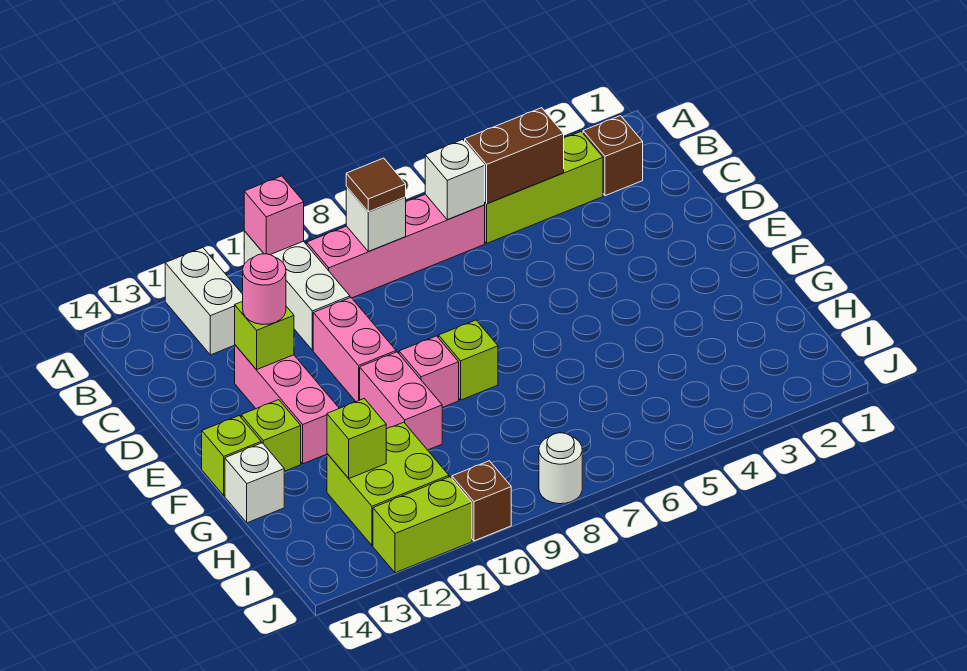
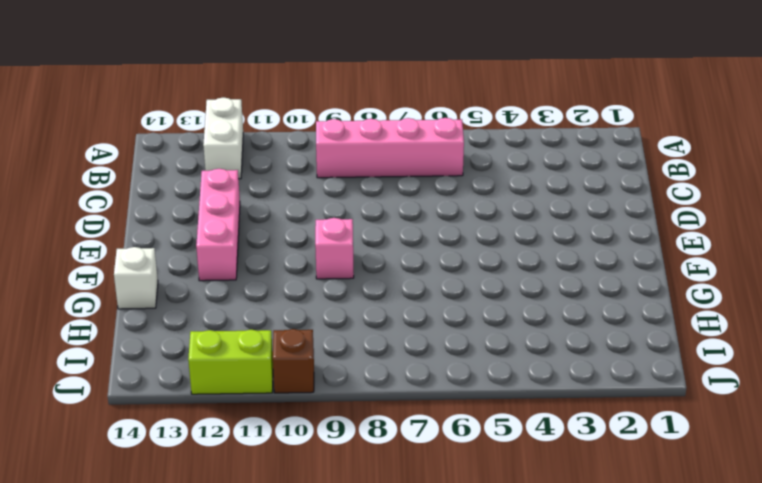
none -> white brick A10:C10 level 1
none -> brown brick B2 level 1
none -> lime brick B3:B5 level 1

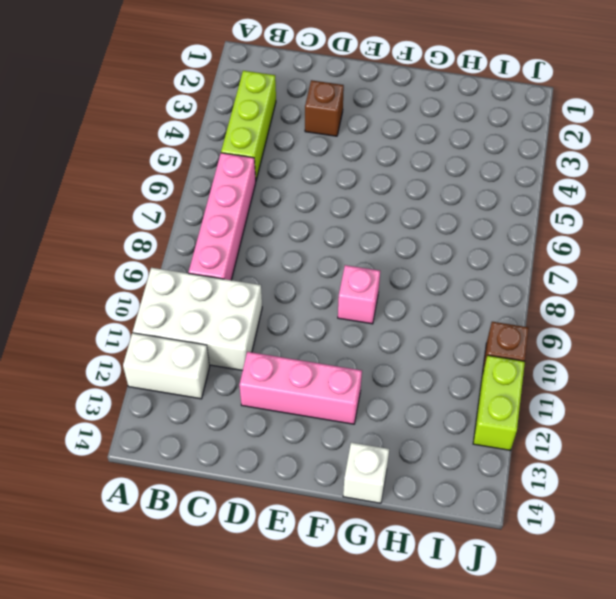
white brick A10:C11 level 1 -> white brick A10:C10 level 1
brown brick D3 level 1 -> brown brick B2 level 1
none -> pink brick D10:E10 level 1
none -> lime brick F8 level 1
none -> pink brick F10:G10 level 1

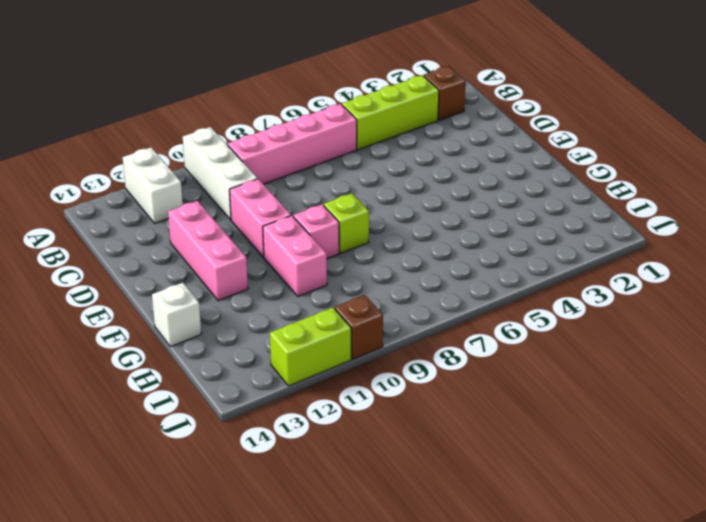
none -> lime brick F13 level 1
none -> lime brick F14 level 1
none -> lime brick H11:I12 level 1

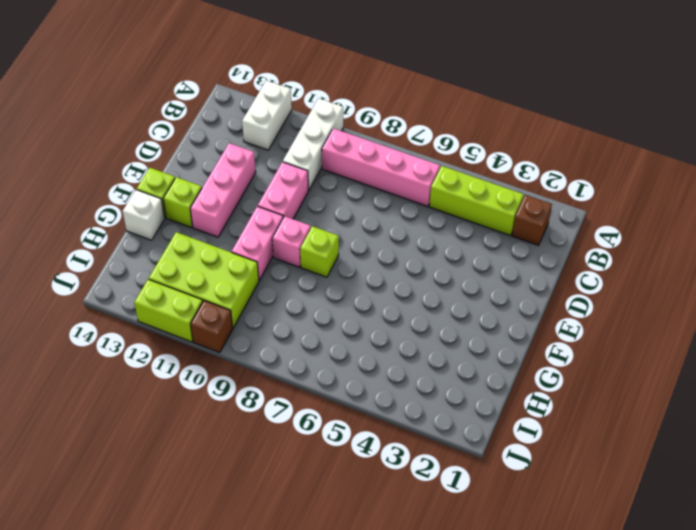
lime brick H10:I12 level 1 -> lime brick H11:I12 level 1
none -> white round brick J8 level 1
none -> pink brick A10 level 2
none -> brown brick B4:B5 level 2

